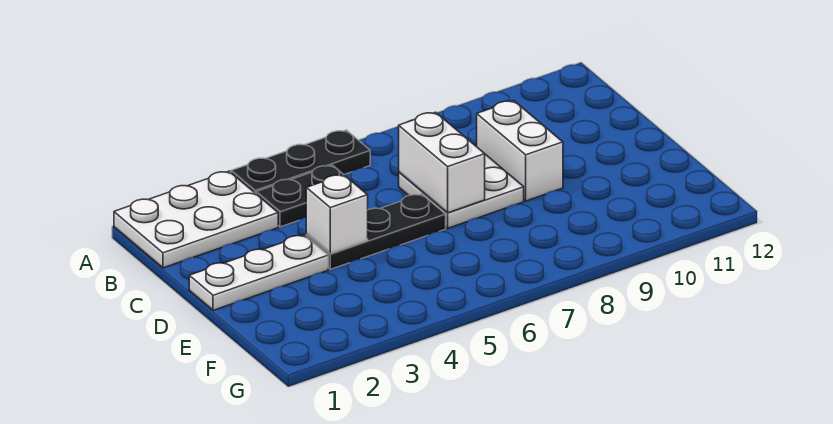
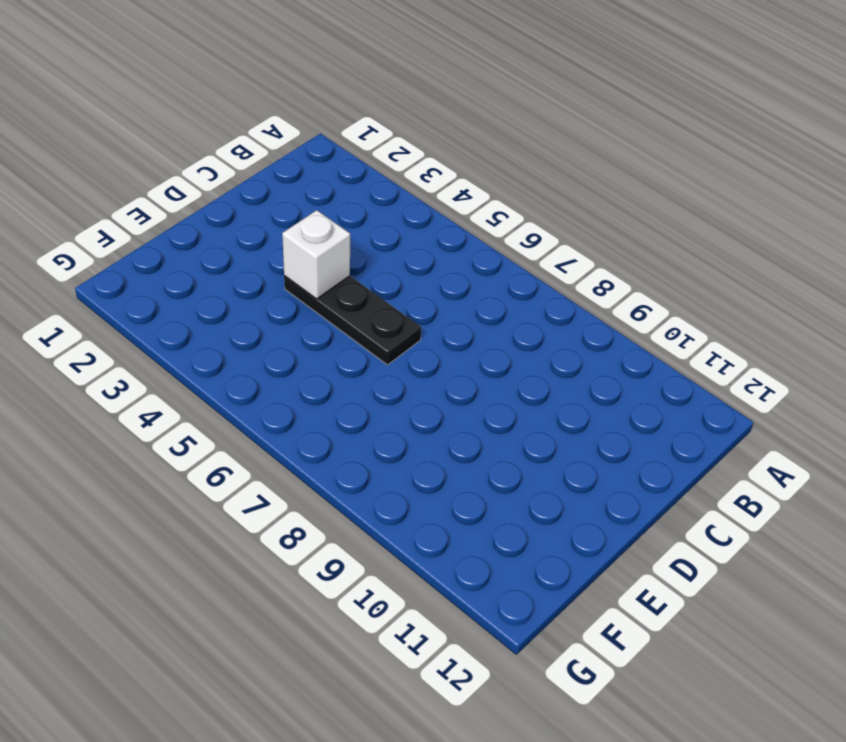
none -> white plate A1:B3 level 1
none -> black plate A4:A6 level 1

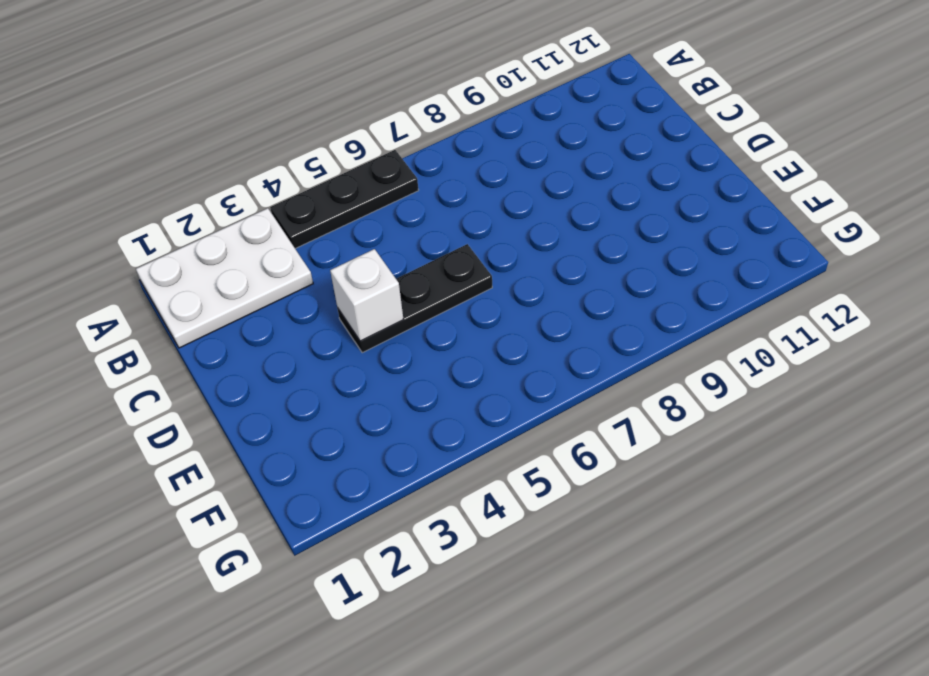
none -> black plate B4:B5 level 1
none -> white plate C7:D8 level 1

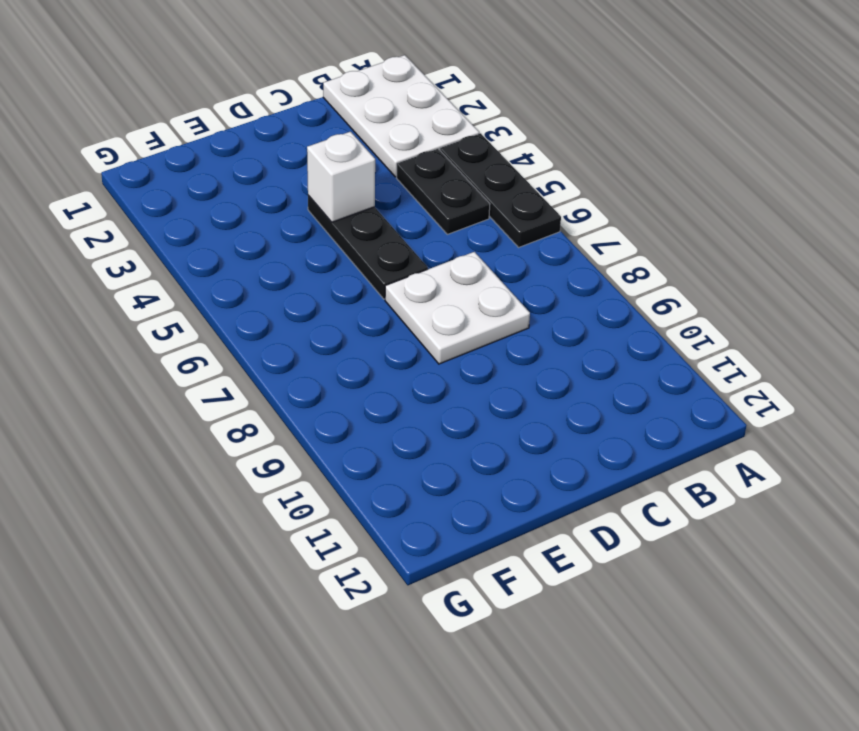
none -> white brick C9:D9 level 1
none -> white plate D1:D3 level 1

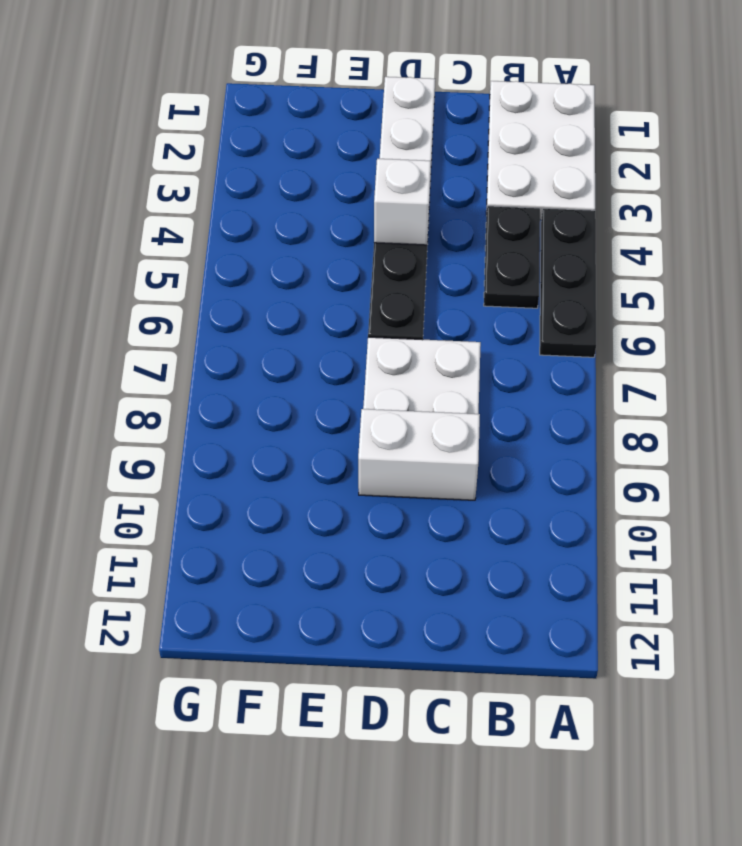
none -> white brick C7:D7 level 2

